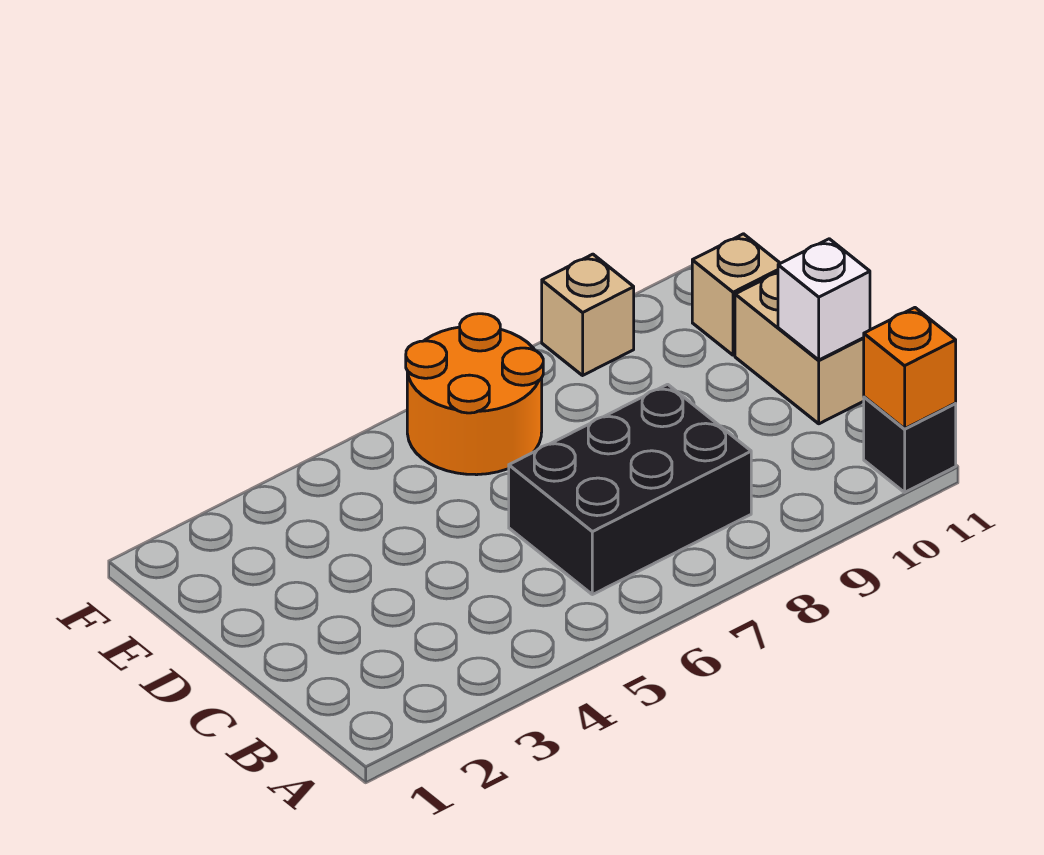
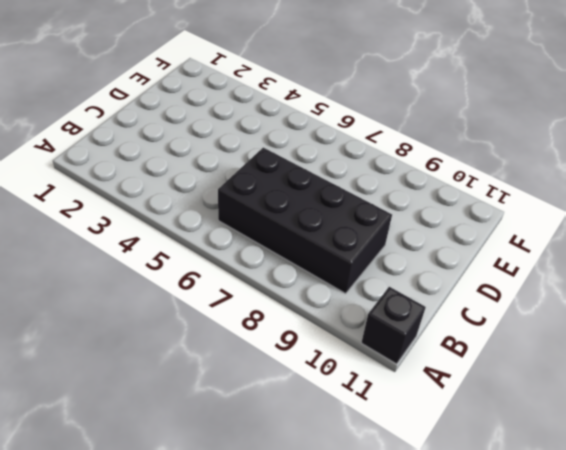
black brick B6:C9 level 1 -> black brick B6:C8 level 1
none -> tan brick C11:D11 level 1
none -> orange round brick E6:F7 level 1

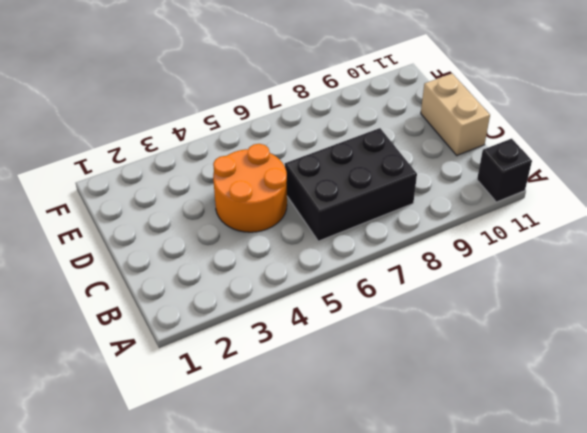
orange round brick C4:D5 level 1 -> orange round brick E6:F7 level 1
none -> tan brick E11 level 1
none -> tan brick F9 level 1

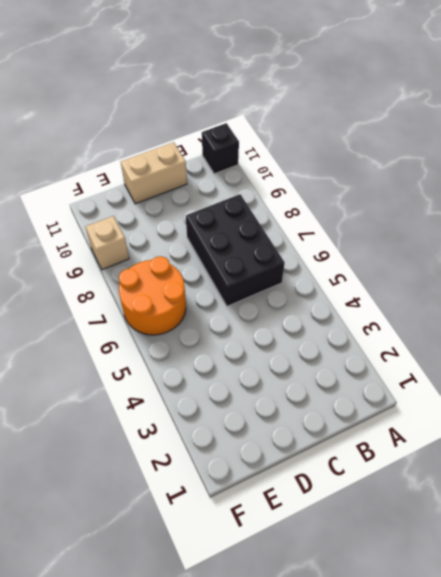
none -> tan brick E11 level 1
none -> orange brick A11 level 2

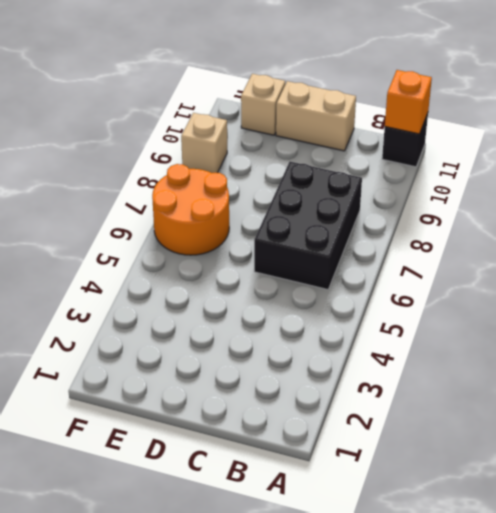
none -> white brick C11 level 2

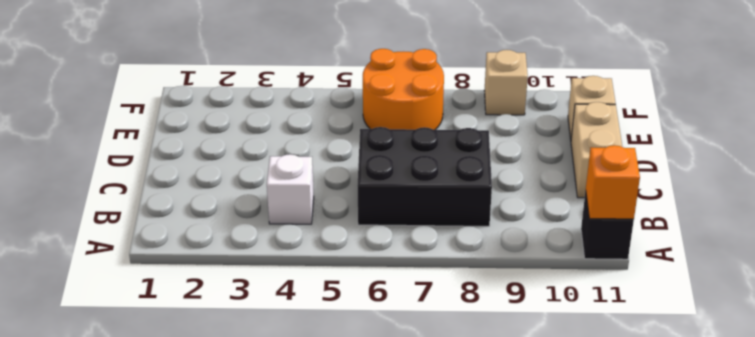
white brick B4 level 1 -> white brick C11 level 2

